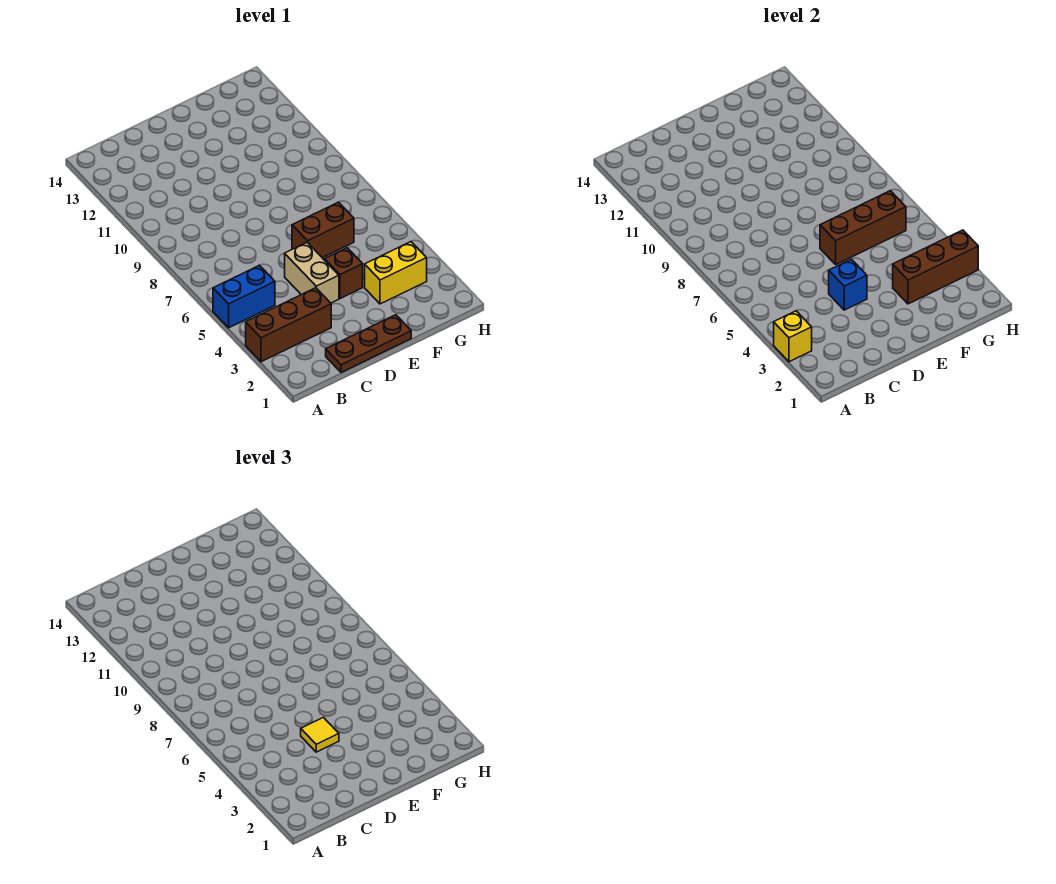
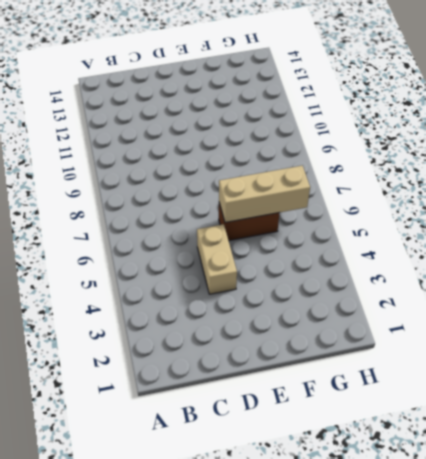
tan brick E6:G6 level 2 -> brown brick E6:G6 level 2
none -> brown brick A3:C3 level 1
none -> blue brick A5:B5 level 1
none -> brown plate C1:E1 level 1

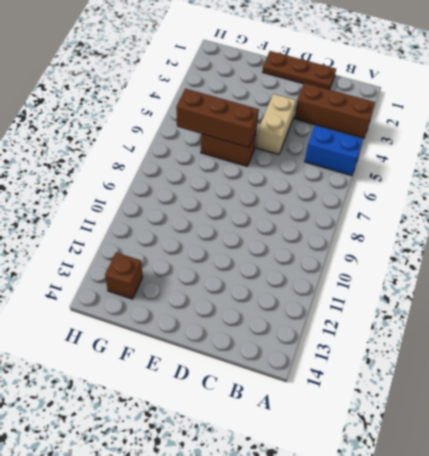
brown brick G13 level 1 -> brown brick E4 level 1
none -> yellow brick F3:G3 level 1
none -> yellow brick A3 level 2
none -> blue brick D4 level 2

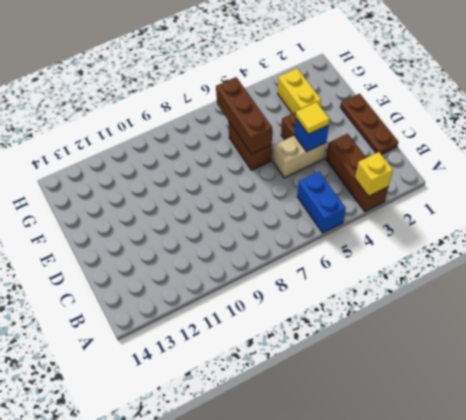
none -> brown brick F3:H3 level 2

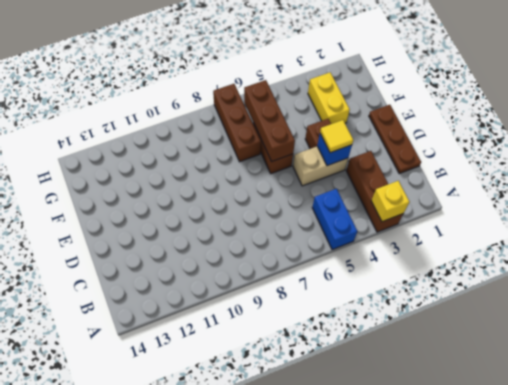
brown brick F7:H7 level 1 -> brown brick F3:H3 level 2

